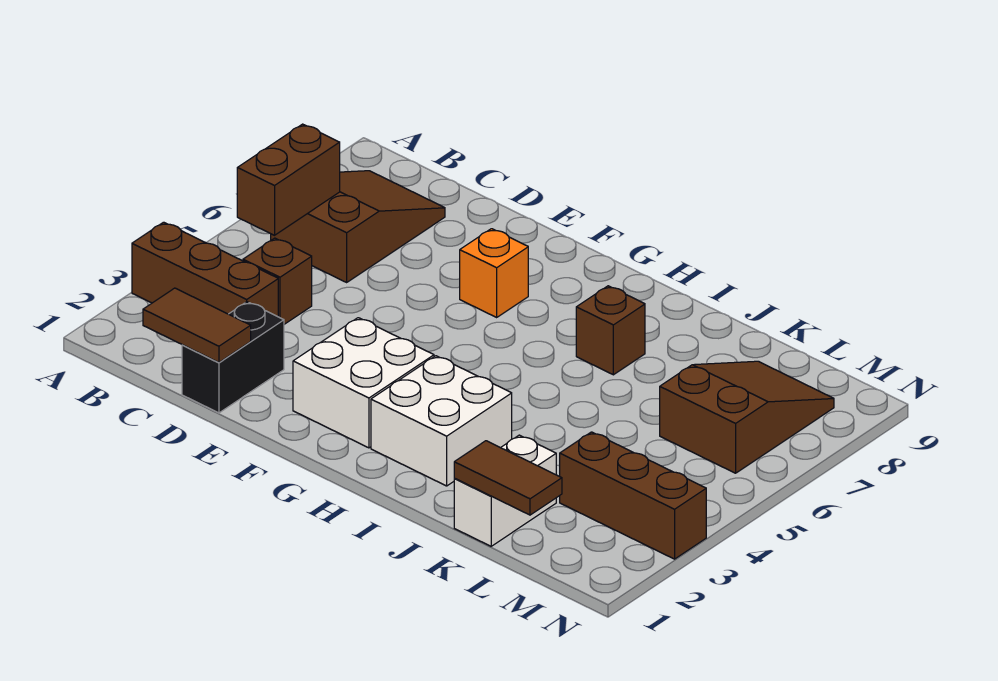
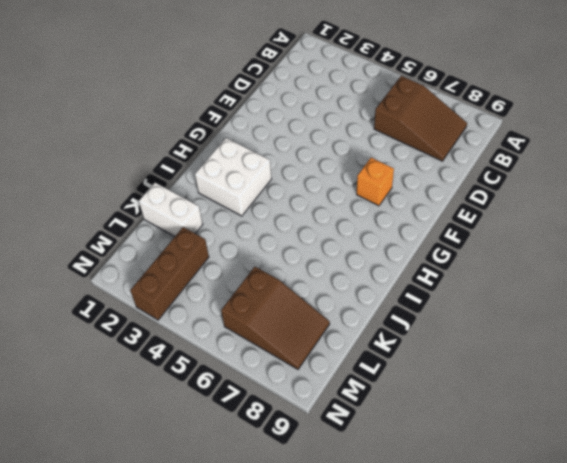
none -> brown brick A3:C3 level 1
none -> brown brick C4 level 1
none -> black brick D1:D2 level 1

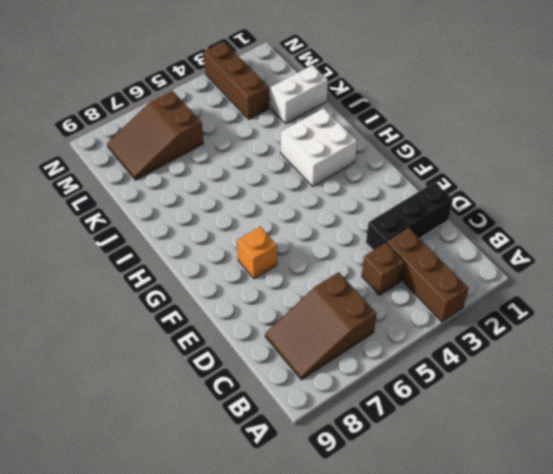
black brick D1:D3 level 1 -> black brick D1:D2 level 1
none -> white brick F2:G3 level 1
none -> brown brick I7 level 1
none -> brown brick B5:B6 level 2

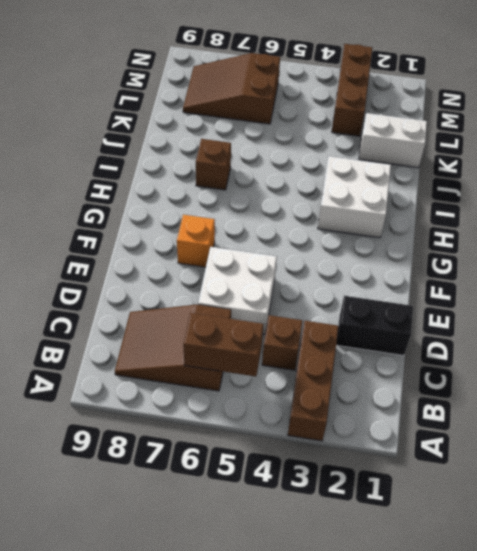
white brick D5:E6 level 1 -> white brick F2:G3 level 1
none -> brown tile C1:D1 level 2
none -> brown tile K1:L1 level 2

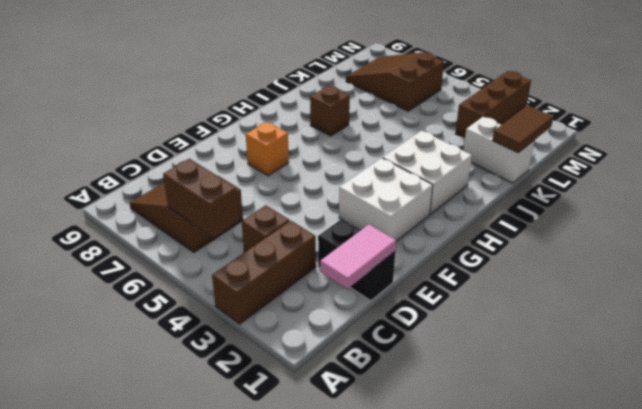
pink tile C1:D1 level 2 -> brown tile C1:D1 level 2

